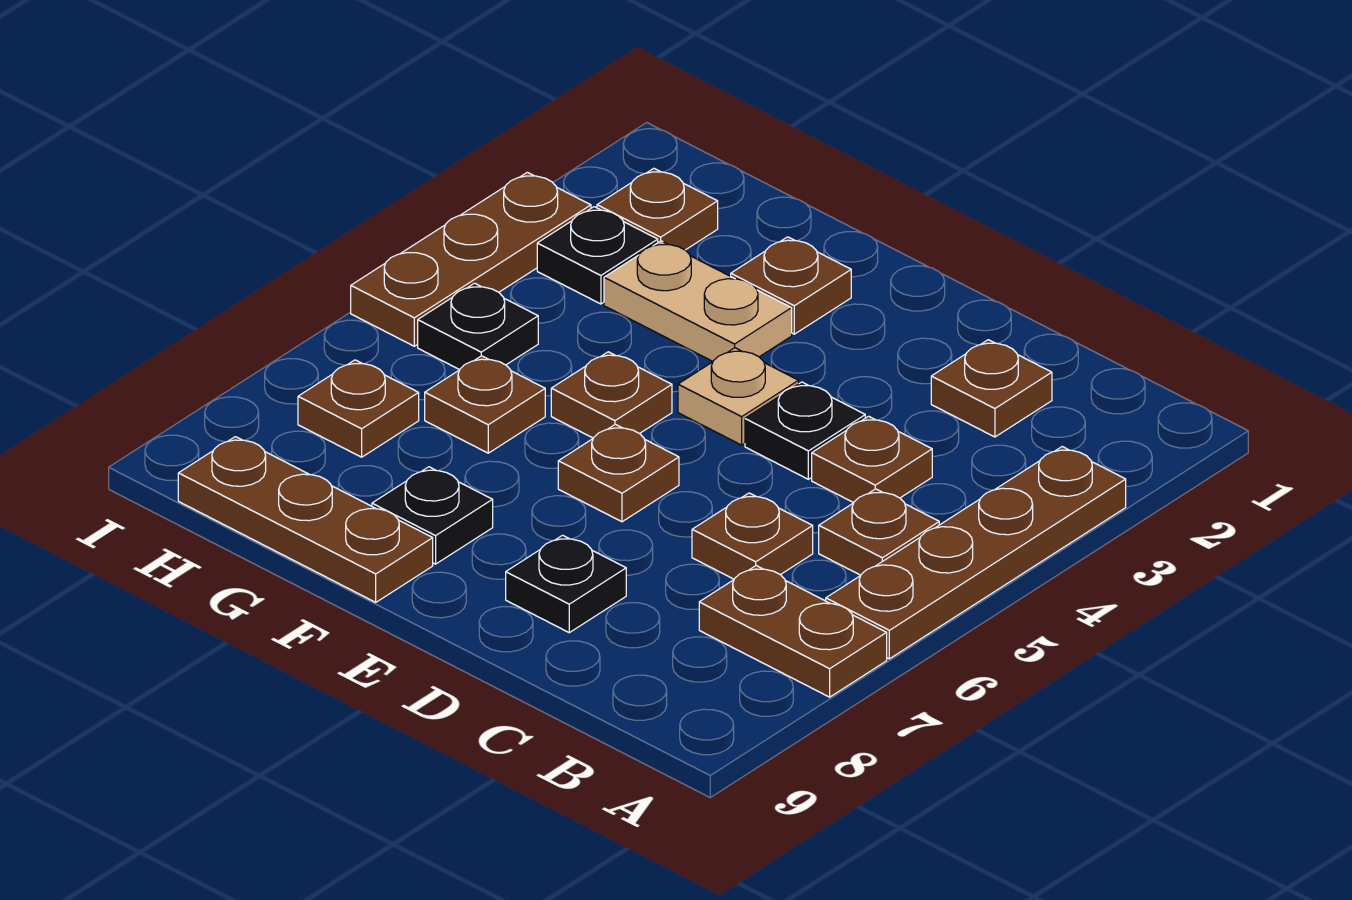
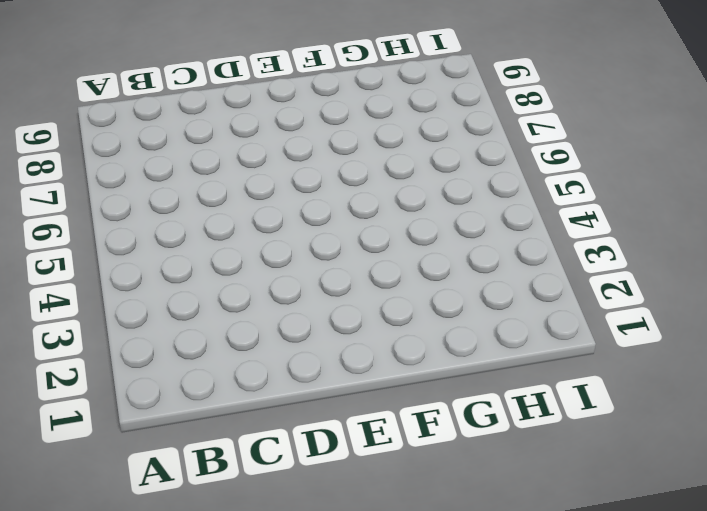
none -> brown plate A3:A6 level 1
none -> brown plate A7:B7 level 1
none -> brown plate B5 level 1

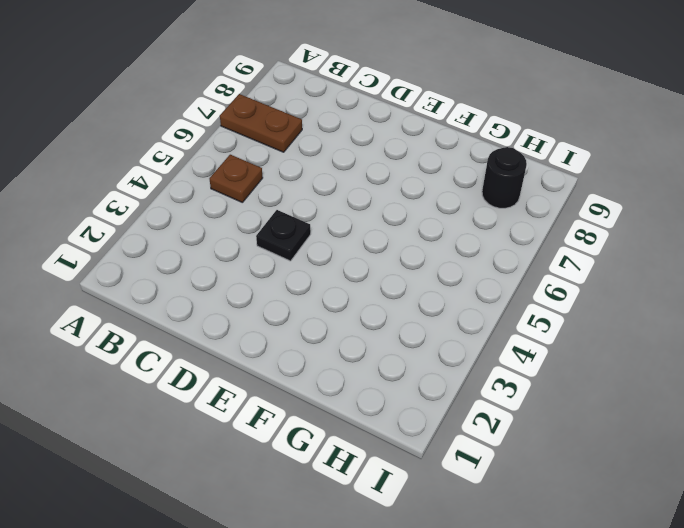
black round brick H8 level 1 -> none
none -> brown plate A3:A6 level 1
none -> brown plate C2 level 1
none -> brown plate C4 level 1

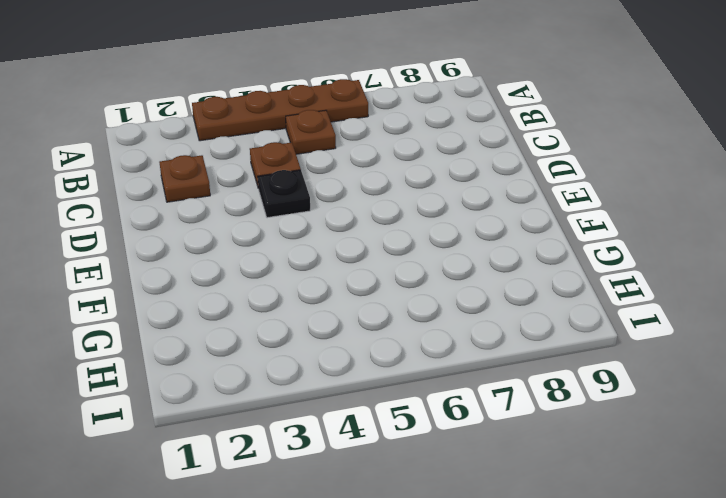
none -> brown plate A7:B7 level 1
none -> brown plate C6 level 1
none -> black plate D8 level 1

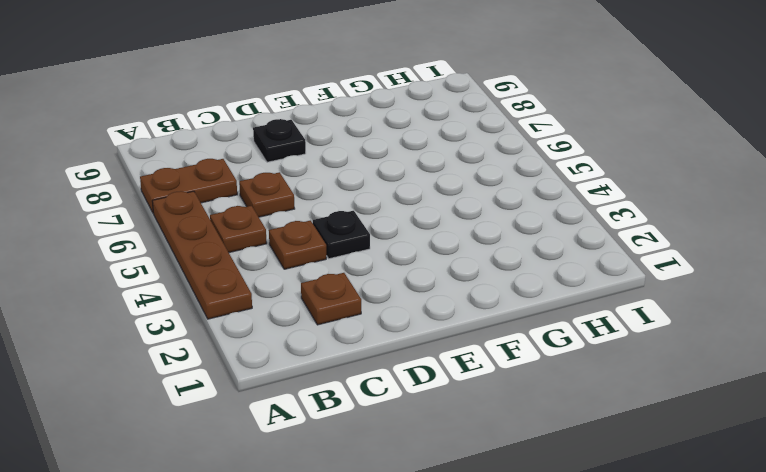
none -> tan plate E4 level 1
none -> brown plate E6 level 1
none -> brown plate F2 level 1

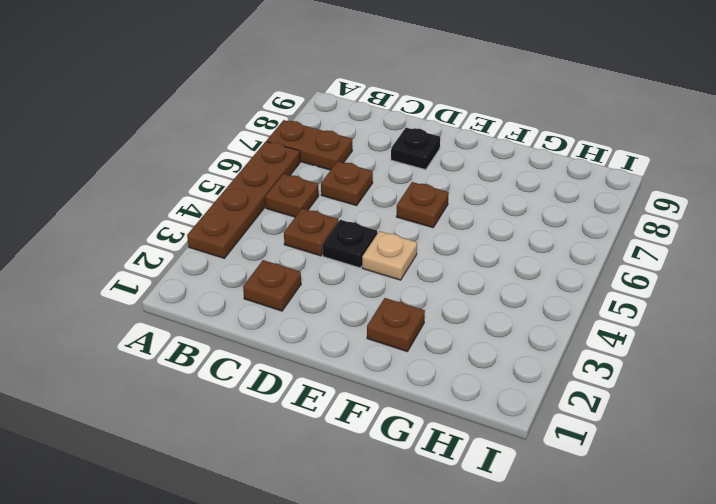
none -> tan plate F3:G3 level 1
none -> brown plate F5 level 1
none -> black plate F8 level 1

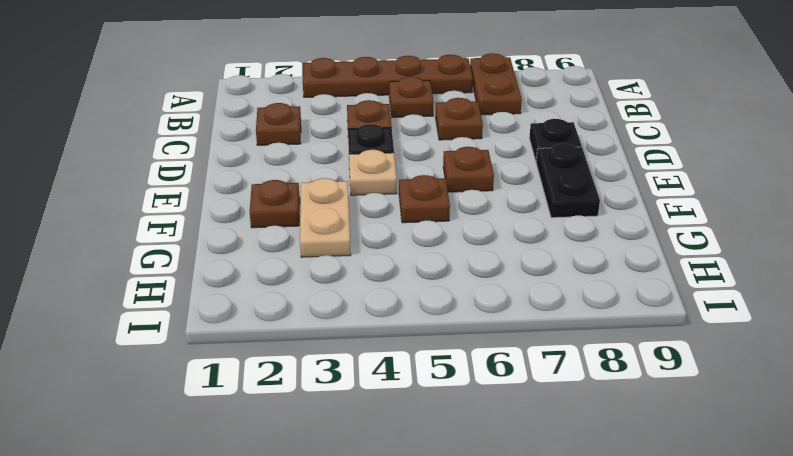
black plate E8:F8 level 1 -> black plate F8 level 1
none -> brown plate F9:H9 level 1
none -> brown plate G6 level 1
none -> brown plate H2 level 1

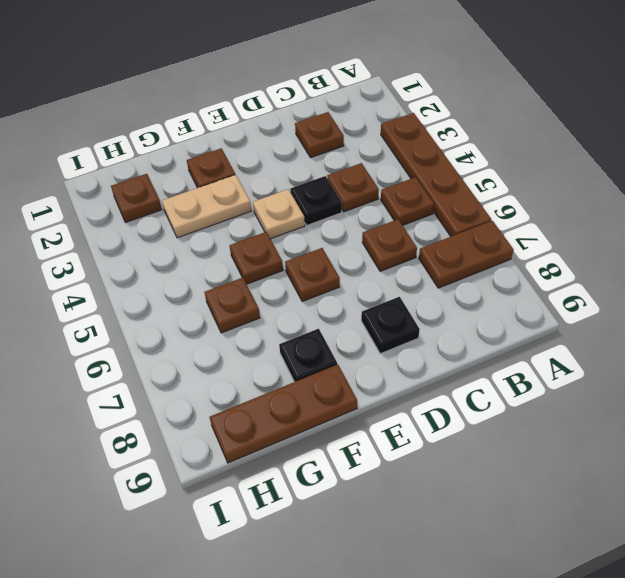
none -> black plate H3 level 1
none -> black plate H5 level 1
none -> brown plate H7 level 1

